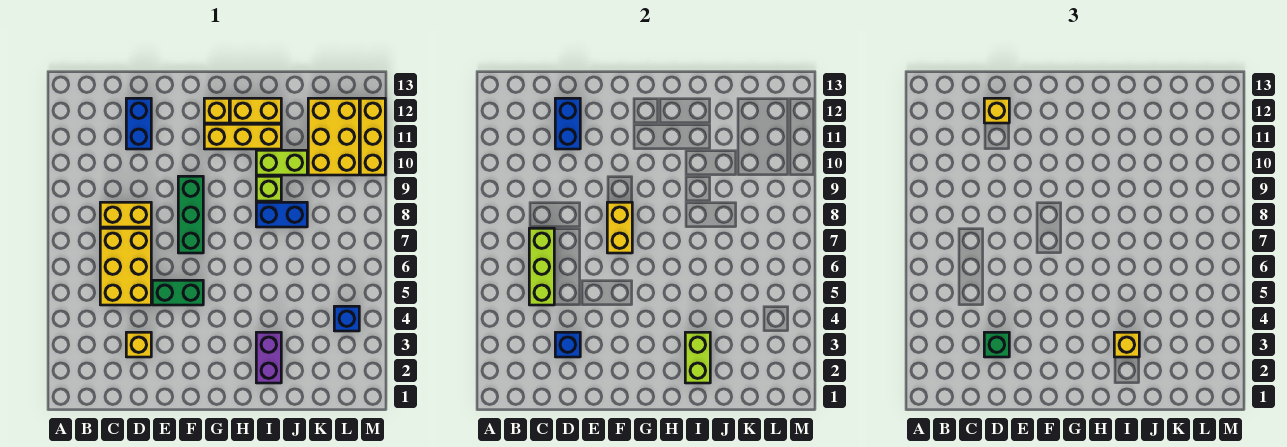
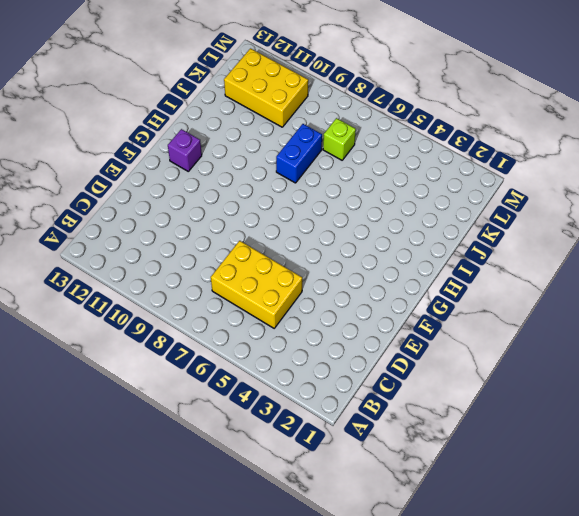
purple brick G12 level 1 -> yellow brick G12 level 1
lime brick K7 level 1 -> lime brick I9 level 1
none -> yellow brick C8:D8 level 1
none -> yellow brick D3 level 1
none -> blue brick D11:D12 level 1

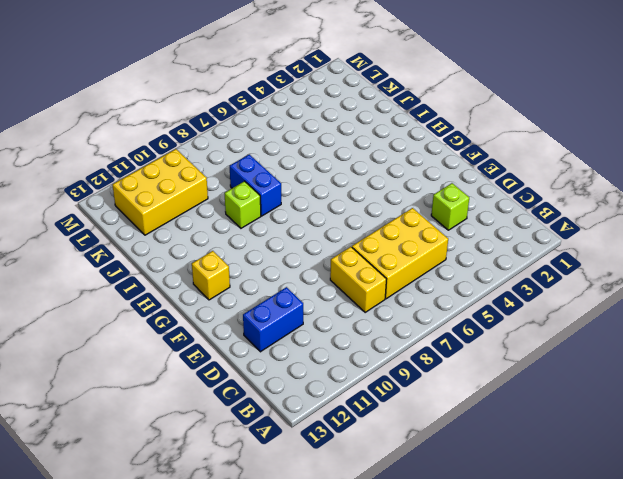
lime brick D3 level 1 -> yellow brick D3 level 1
none -> green brick E5:F5 level 1
none -> green brick F7:F9 level 1
none -> yellow brick G11:I11 level 1

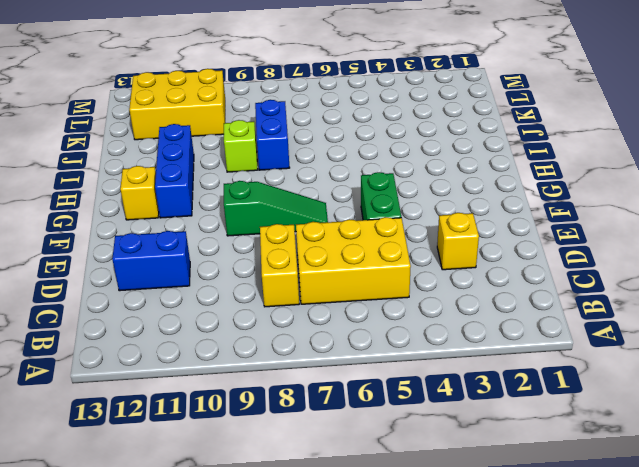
green slope F7:F9 level 1 top 9 -> green brick F7:F9 level 1
blue brick G11:I11 level 1 -> yellow brick G11:I11 level 1
none -> yellow brick H12:I12 level 1
none -> purple brick I2:I3 level 1
none -> lime brick I10:J10 level 1

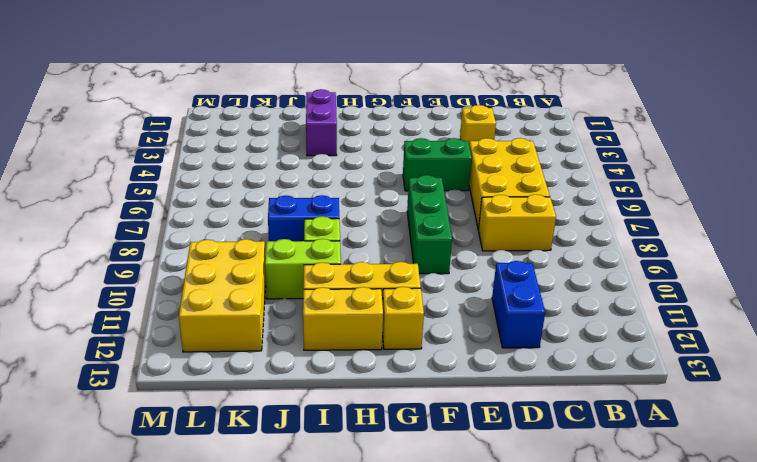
none -> blue brick L4 level 1
none -> yellow brick M10:M12 level 1
none -> lime brick C5:C7 level 2

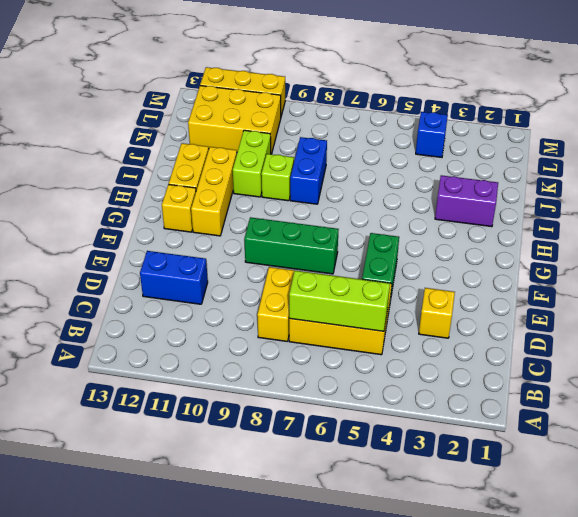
none -> blue brick D3 level 2
none -> blue brick D11:D12 level 2
none -> yellow brick F7:F8 level 2

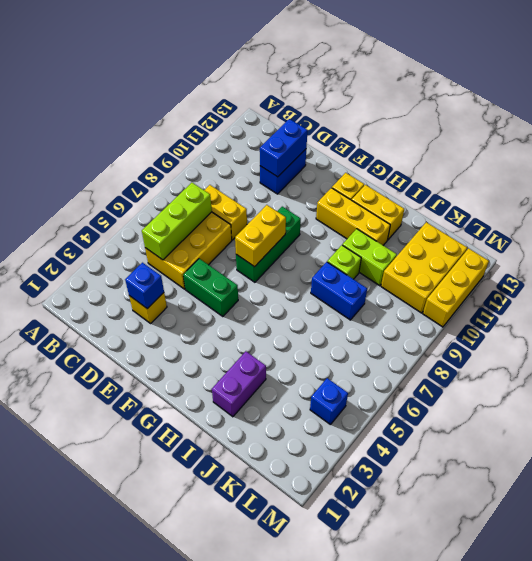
none -> lime brick I2:I3 level 2
none -> green brick D3 level 3
none -> yellow brick D12 level 3

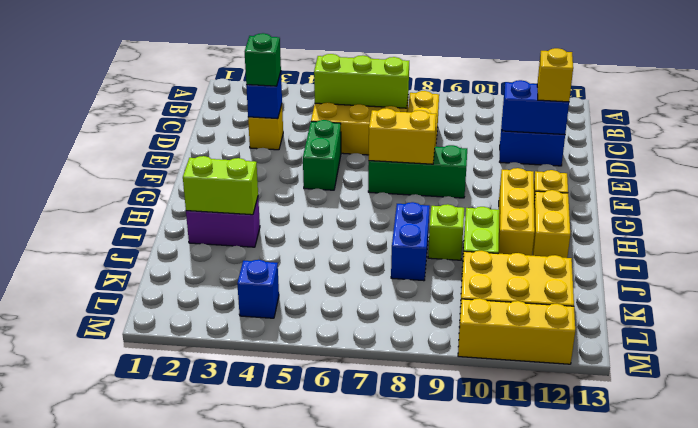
none -> yellow brick I3 level 3

